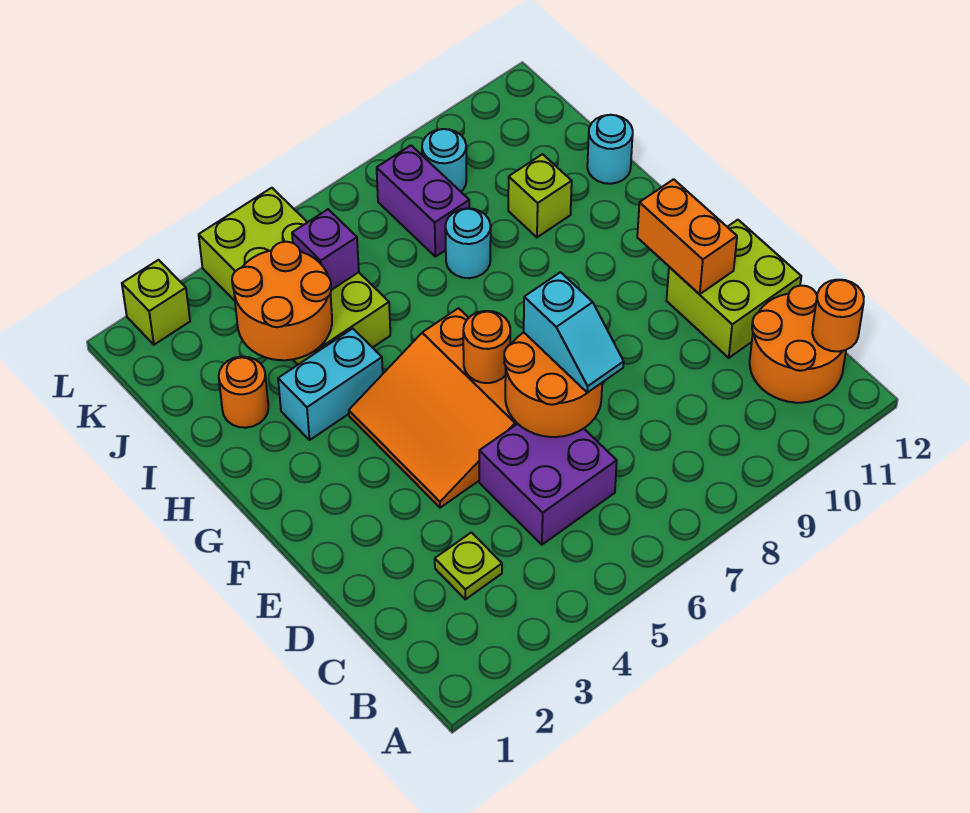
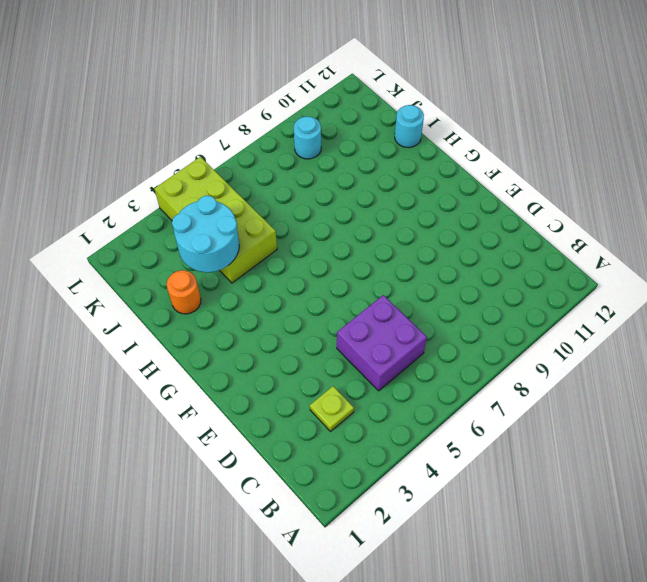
cyan round brick I3:J4 level 2 -> orange round brick I3:J4 level 2
none -> orange round brick B11:C12 level 1
none -> lime brick D11:E12 level 1
none -> orange slope E4:G6 level 1 top 6

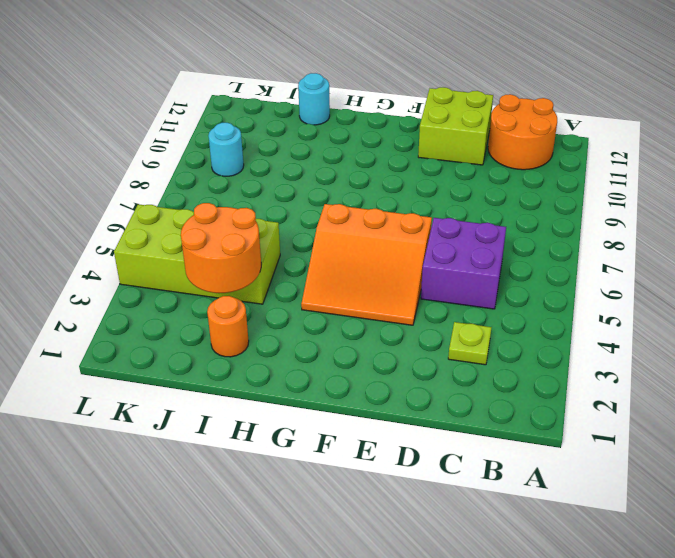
none -> cyan brick H3:H4 level 1
none -> cyan round brick I8 level 1
none -> lime brick I10 level 1

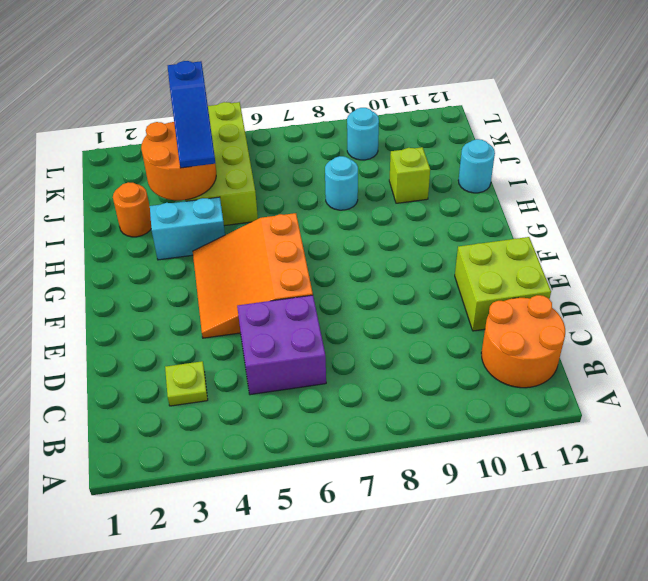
blue slope I4:K4 level 3 top K -> none
none -> purple brick J8:K8 level 1
none -> lime brick L2 level 1
none -> orange round brick B12 level 2

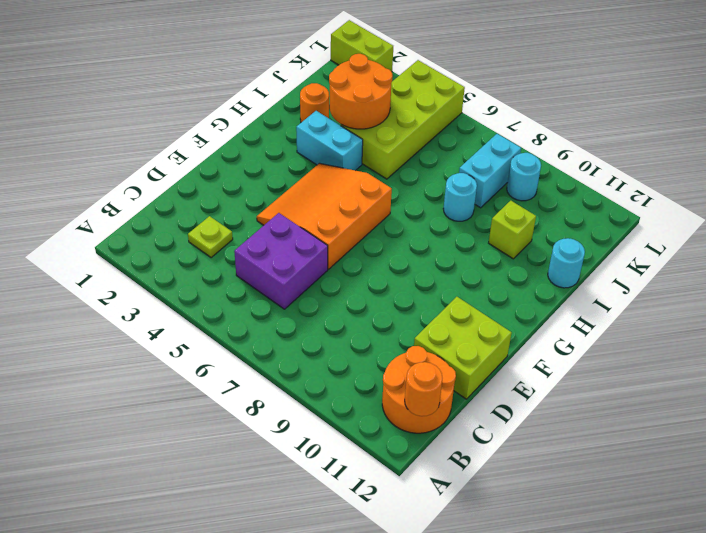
cyan brick J8:K8 level 1 -> purple brick J8:K8 level 1
lime brick L1:L2 level 1 -> lime brick L2 level 1
none -> orange round brick D6:E7 level 2
none -> orange brick E11:F11 level 2
none -> orange round brick F6 level 2

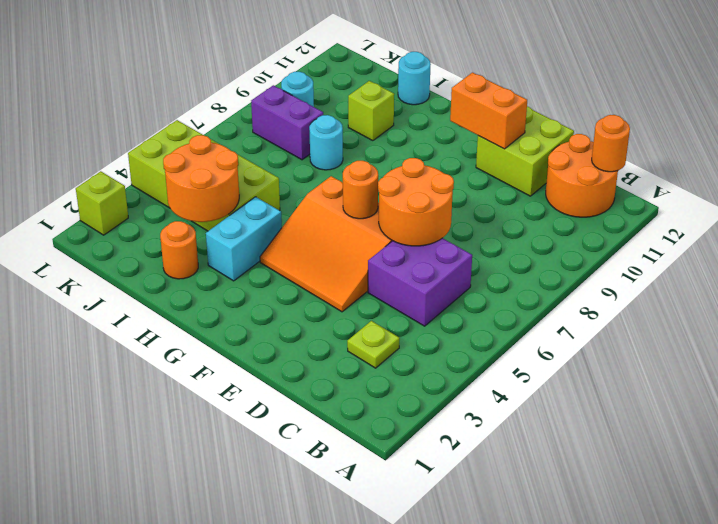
none -> purple brick J5 level 2
none -> cyan slope D7:E7 level 3 top E

